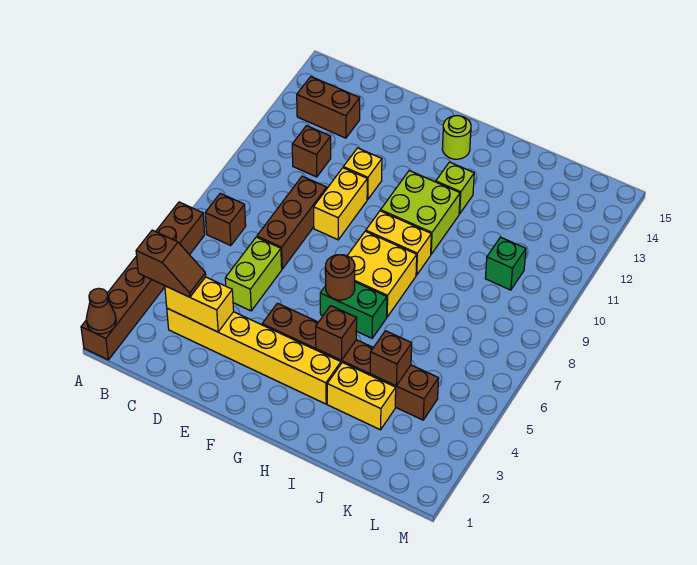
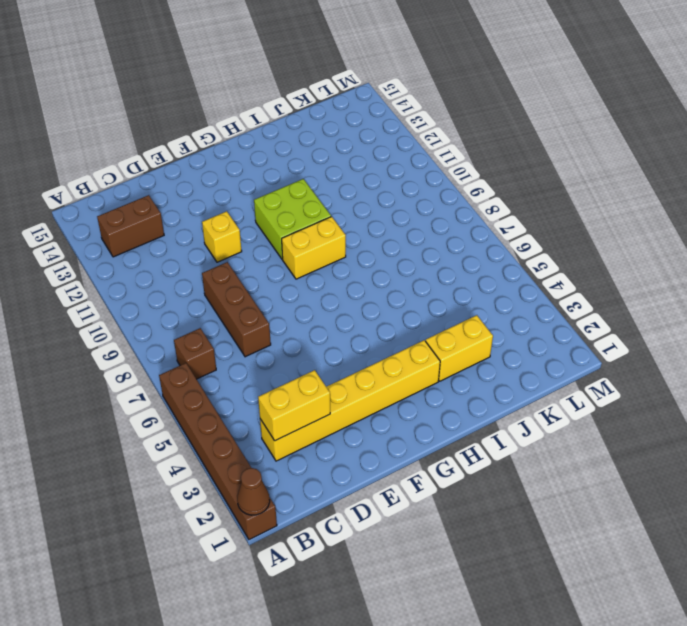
none -> brown brick C11 level 1
none -> lime brick D5:D6 level 1
none -> yellow brick E9:E10 level 1

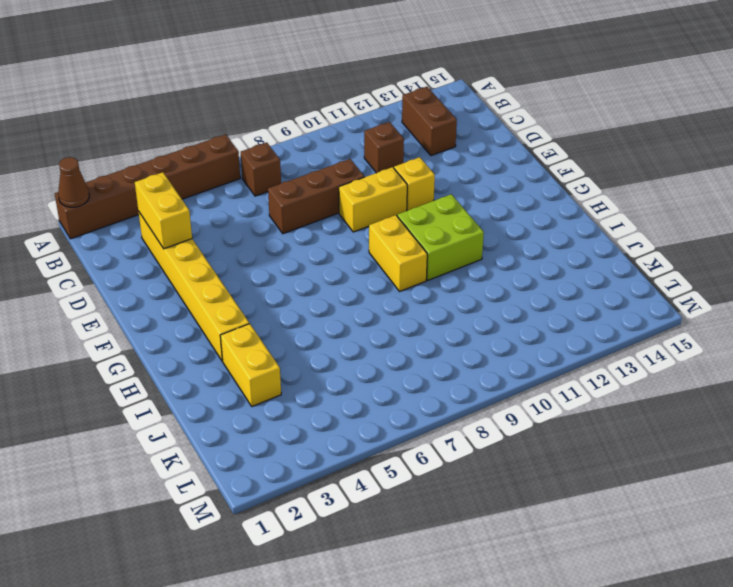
none -> lime brick D5:D6 level 1
none -> brown brick F4:K4 level 1
none -> green brick G6:H6 level 1

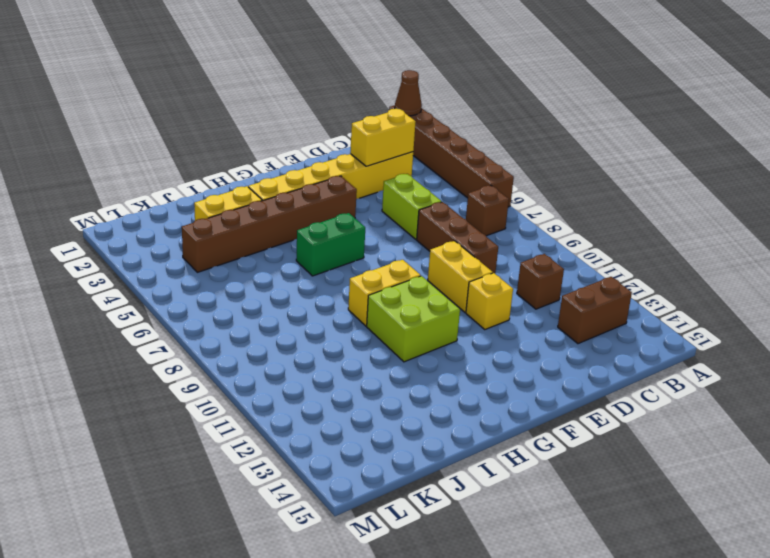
none -> yellow brick G7:H8 level 1
none -> lime round brick G14 level 1
none -> lime brick H12 level 1

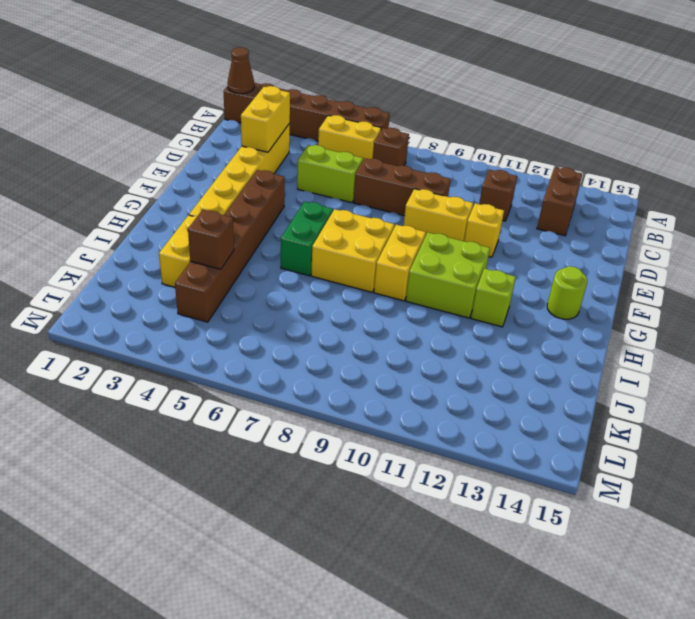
yellow brick B5:B6 level 1 -> none
none -> green brick K10 level 1
none -> brown round brick G6 level 2
none -> brown brick H4 level 2

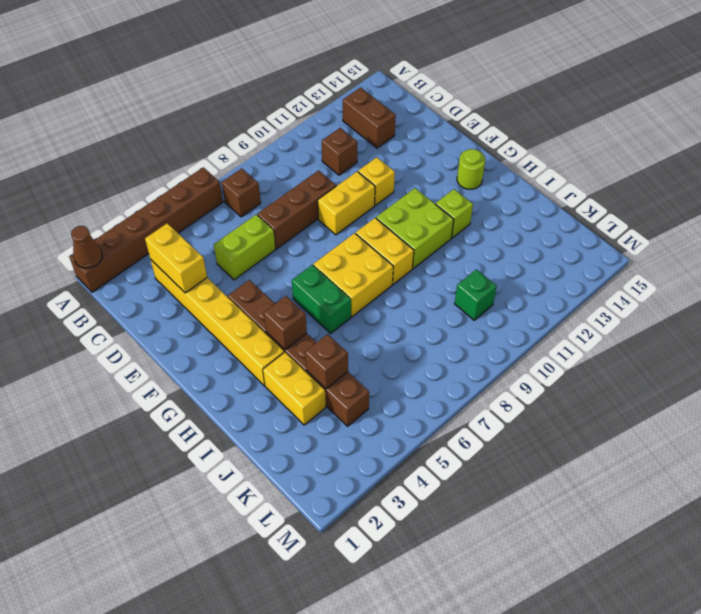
none -> brown round brick G6 level 2
none -> brown slope B3:C3 level 3 top B

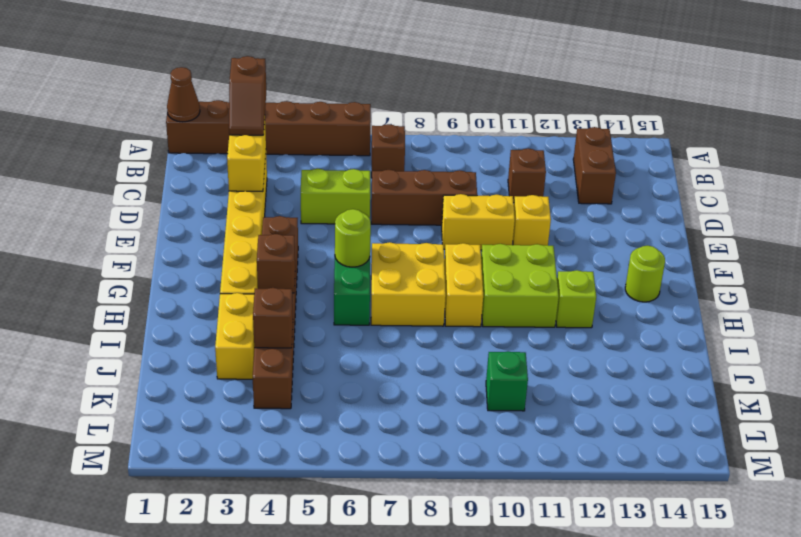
lime round brick G6 level 2 -> brown round brick G6 level 2

